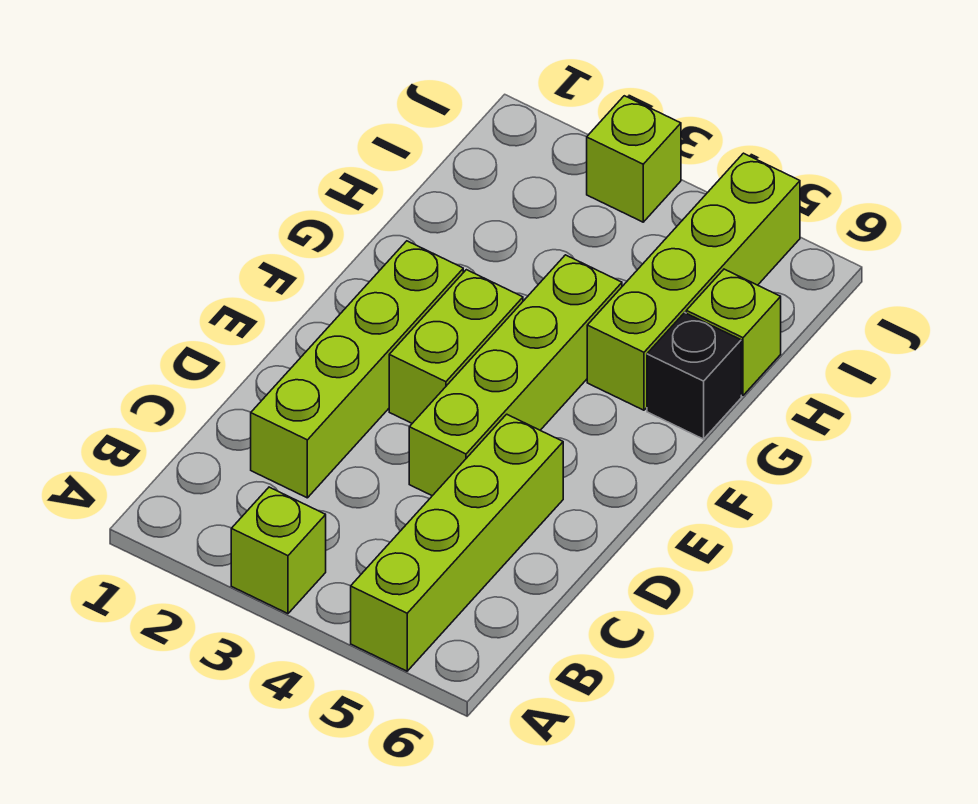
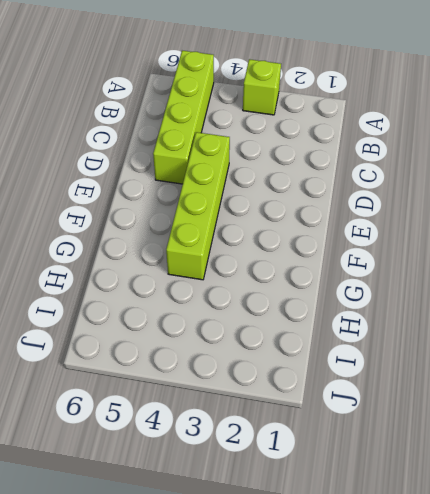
none -> lime brick C2:F2 level 1
none -> lime brick E3:F3 level 1

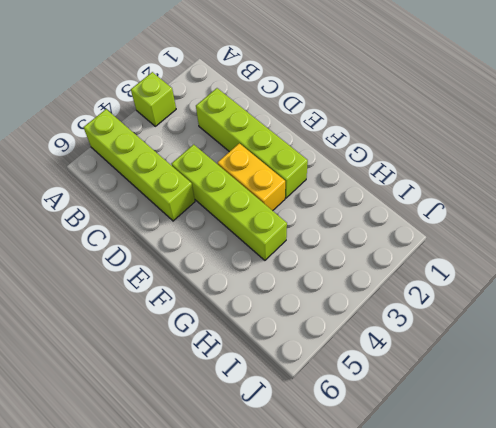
yellow brick E3:F3 level 1 -> lime brick E3:F3 level 1
none -> lime brick G5:J5 level 1
none -> black brick G6 level 1

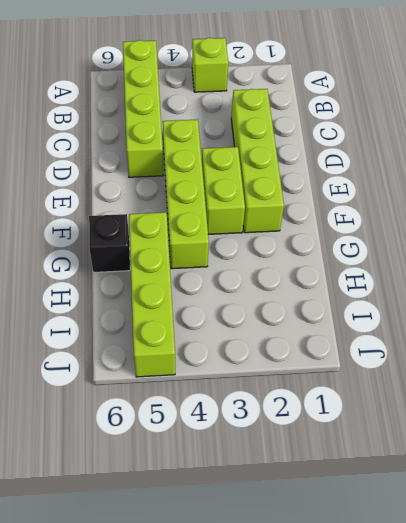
none -> lime brick H6 level 1
none -> lime brick J3 level 1

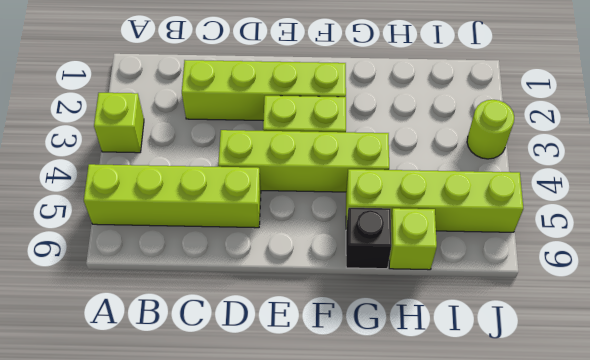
lime round brick J3 level 1 -> lime brick J3 level 1

